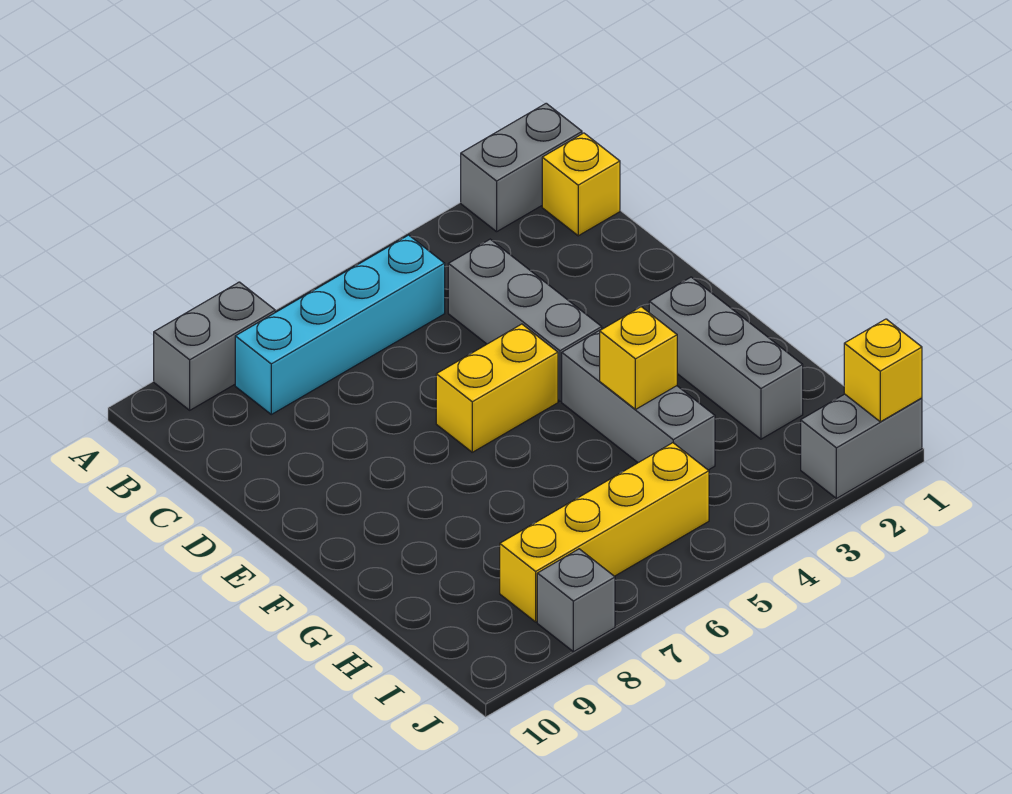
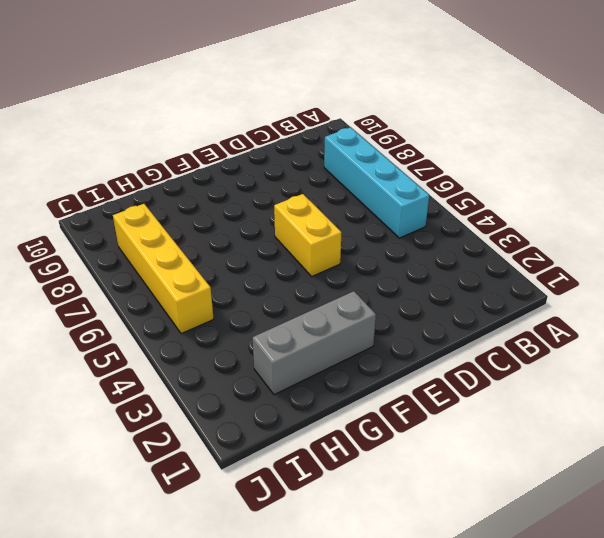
none -> grey brick A1:A2 level 1
none -> grey brick A8:A9 level 1
none -> yellow brick B1 level 1

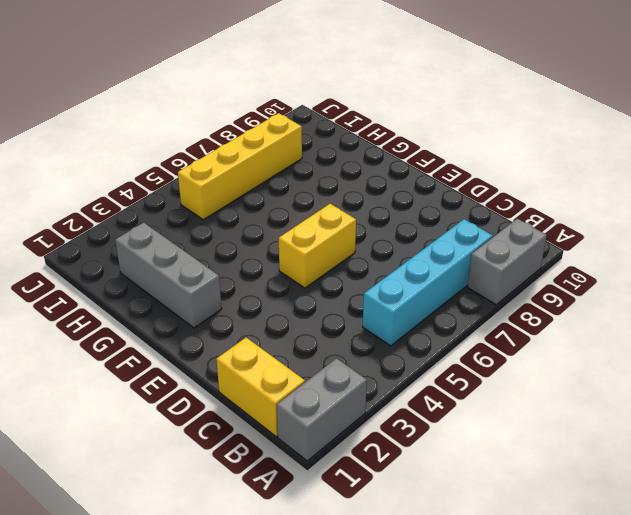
yellow brick B1:C1 level 1 -> yellow brick B1 level 1
none -> grey brick C4:E4 level 1
none -> grey brick F4:H4 level 1
none -> grey brick J1:J2 level 1

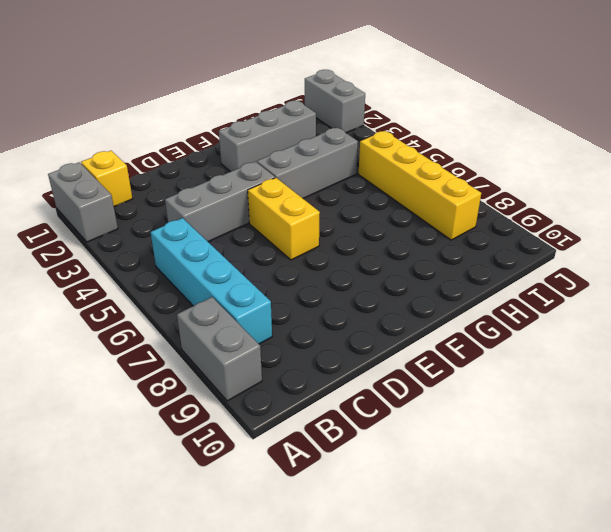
none -> grey brick J8 level 1
none -> yellow brick G4 level 2
none -> yellow brick J1 level 2

